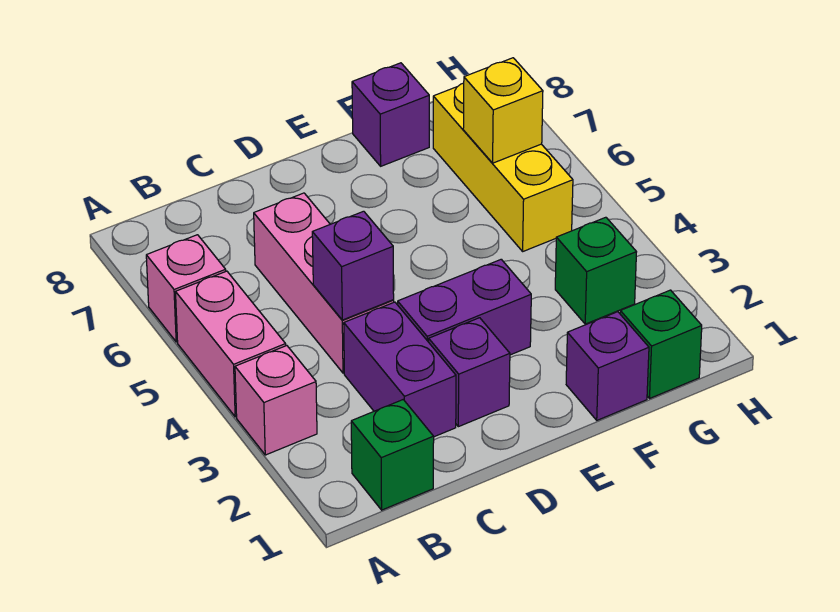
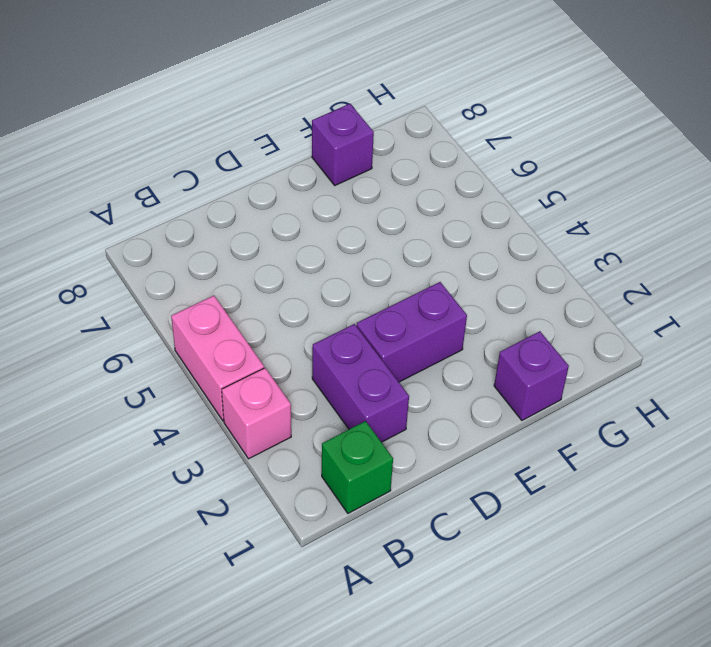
none -> pink brick A6 level 1
none -> pink brick C4:C6 level 1
none -> purple brick D2 level 1

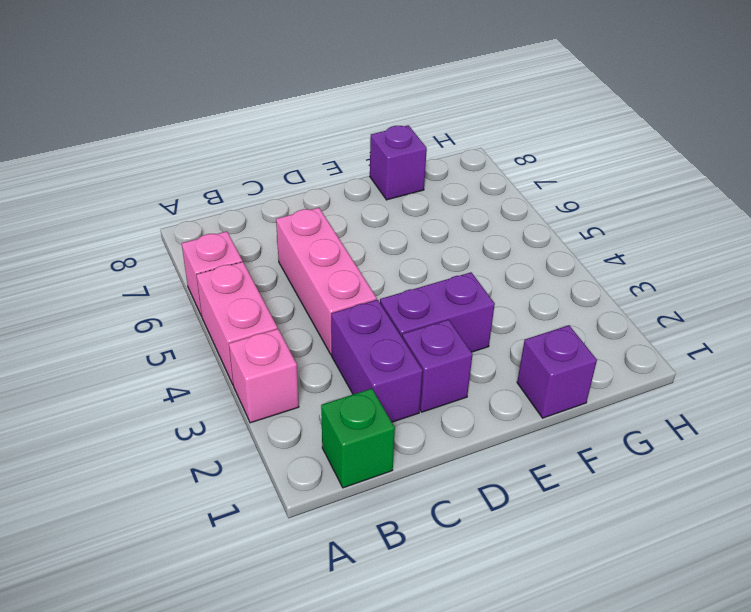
none -> green brick G1 level 1
none -> green brick G3 level 1
none -> yellow brick G5:G7 level 1

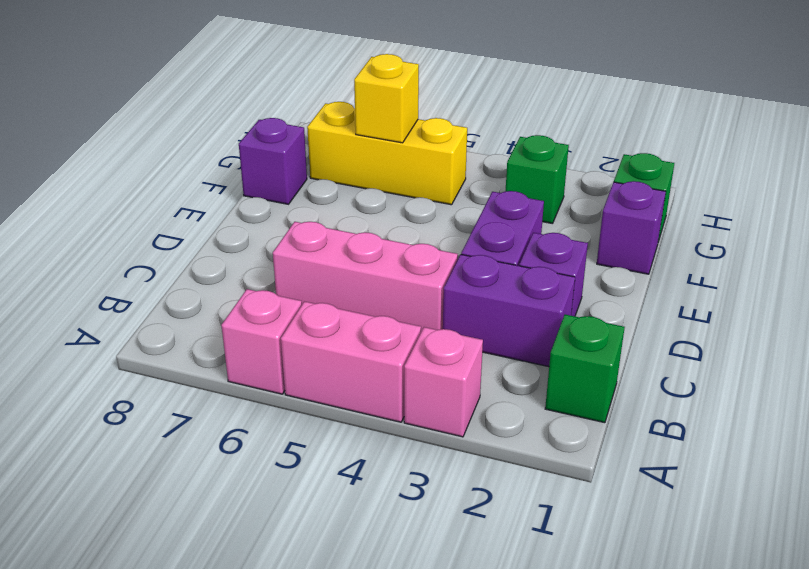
none -> purple brick C4 level 2

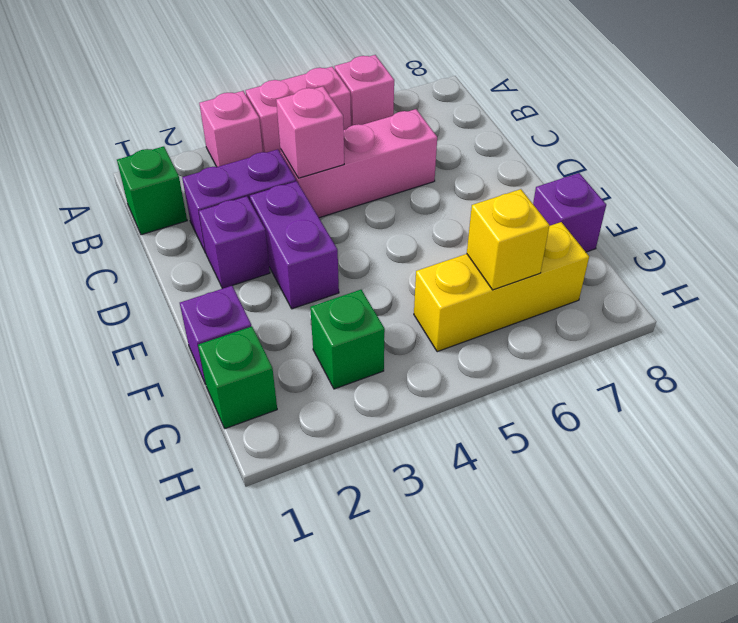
pink brick C4 level 2 -> purple brick C4 level 2

